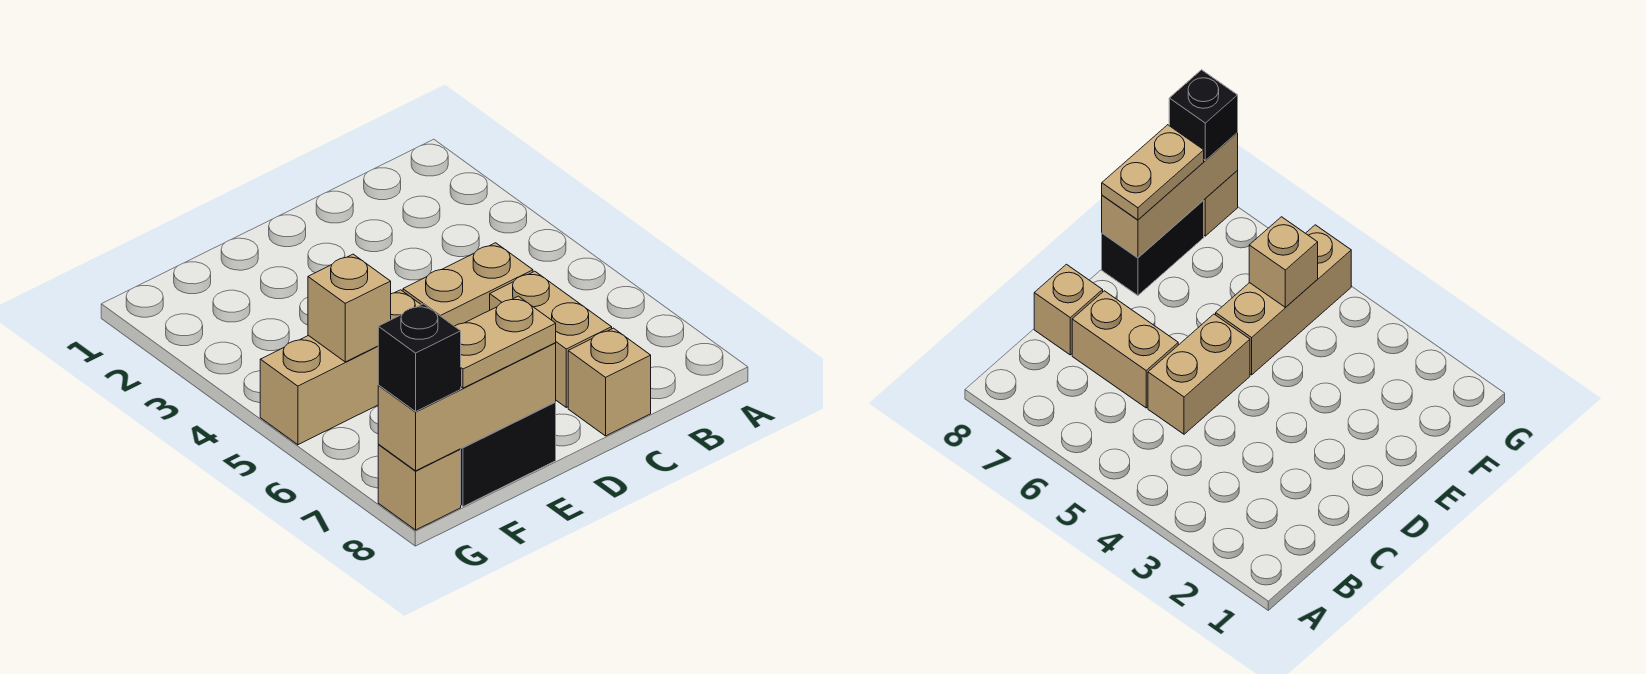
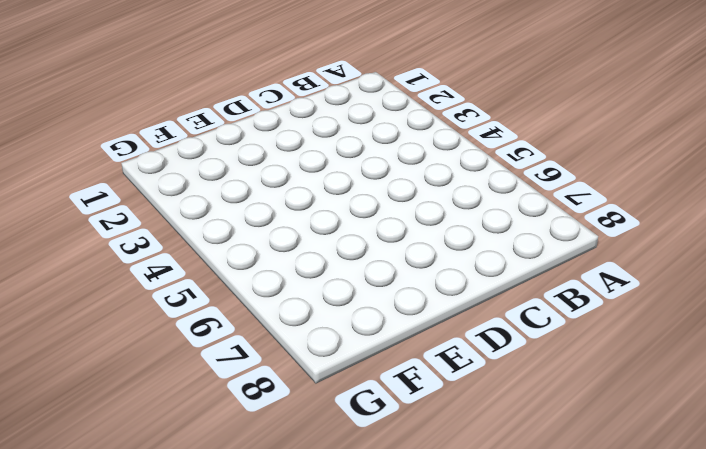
none -> tan brick C5:D5 level 1
none -> tan brick C6:C7 level 1

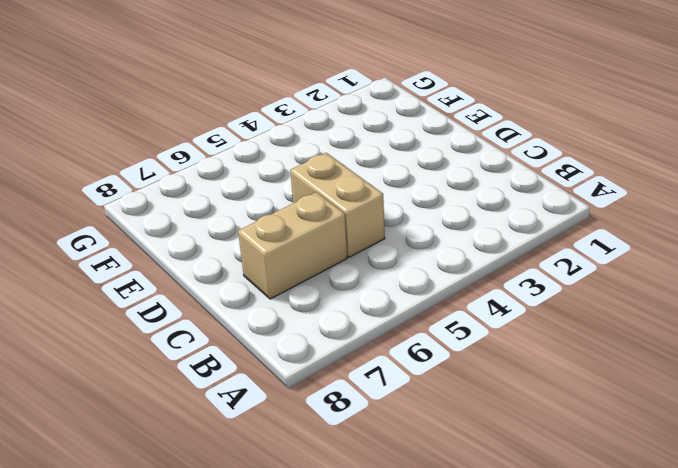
none -> tan brick C8 level 1
none -> tan brick E5:G5 level 1

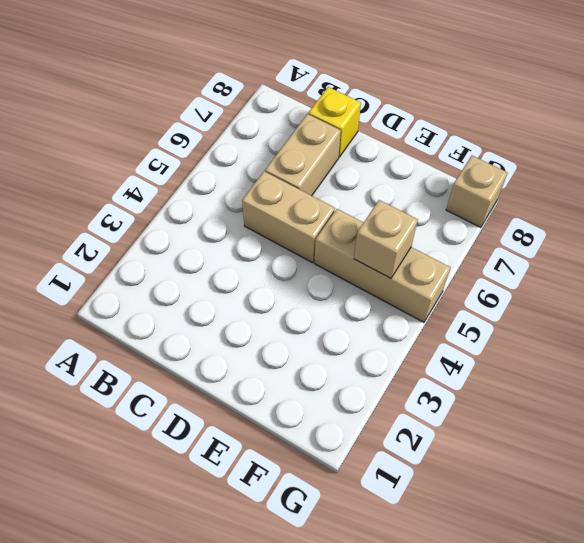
yellow brick C8 level 1 -> tan brick C8 level 1
none -> black brick E8:F8 level 1
none -> tan brick E8:G8 level 2

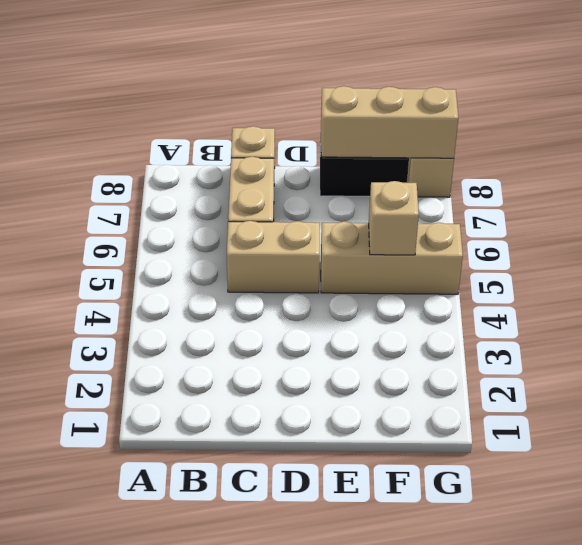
none -> tan plate E8:F8 level 3
none -> black brick G8 level 3

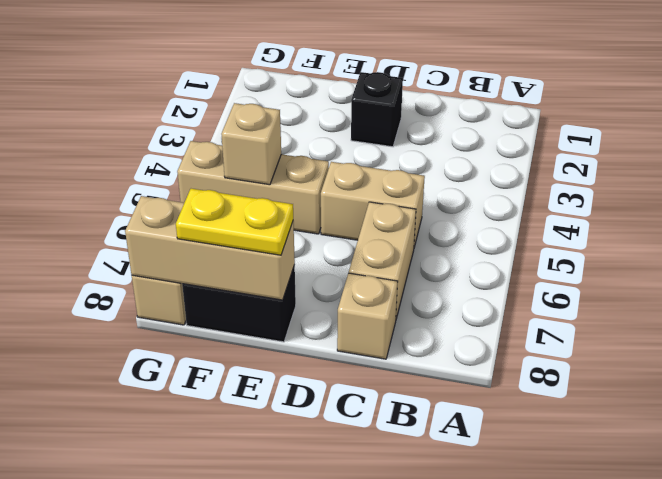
black brick D2 level 1 -> black brick G8 level 3
yellow plate E8:F8 level 3 -> tan plate E8:F8 level 3

